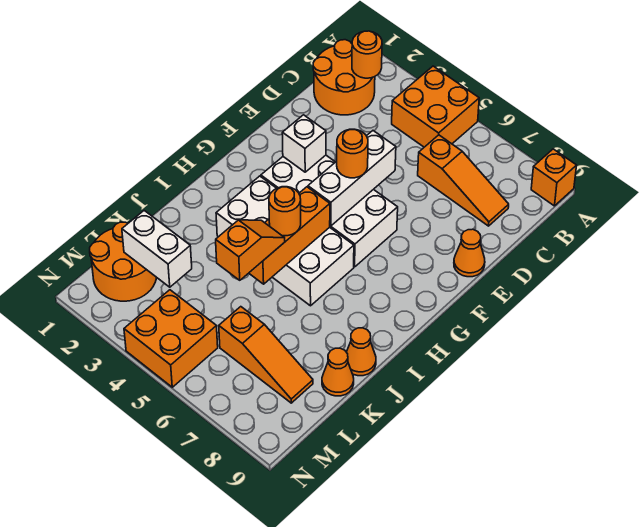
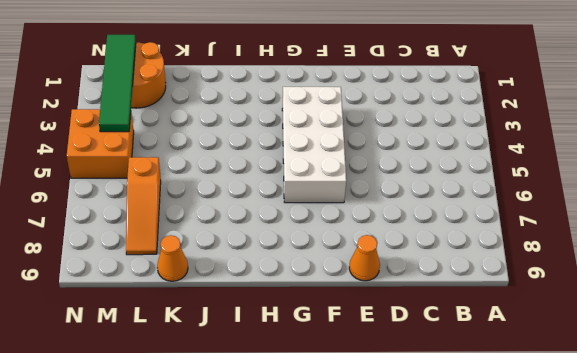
green tile M1:M4 level 2 -> none
none -> orange brick A4:B5 level 1
none -> orange brick A9 level 1
none -> orange round brick B1:C2 level 1

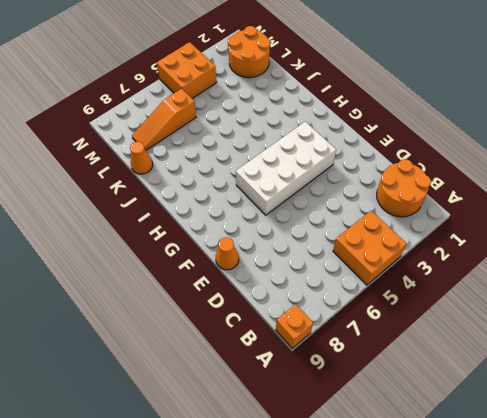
none -> orange slope C6:C8 level 1 top 6
none -> white brick H3:I6 level 1
none -> orange cone J9 level 1

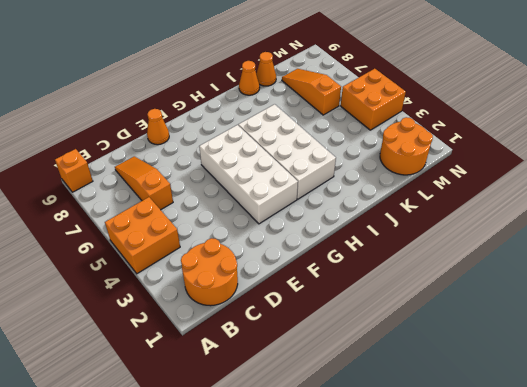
none -> orange round brick B2 level 2
none -> white brick E5:G5 level 2
none -> white brick F3 level 2

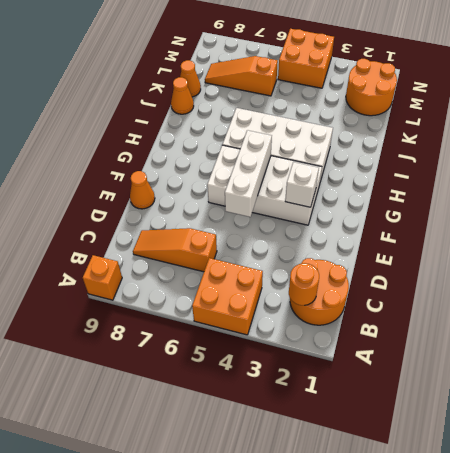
none -> orange brick H5:J5 level 2
none -> white brick L2:L3 level 2
none -> orange round brick F5 level 3

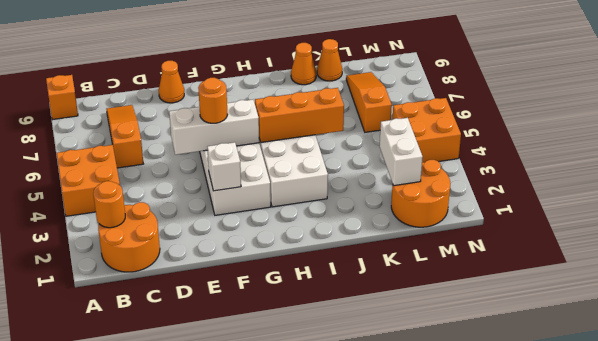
none -> orange round brick I5 level 3
none -> orange slope J5:K5 level 3 top K

